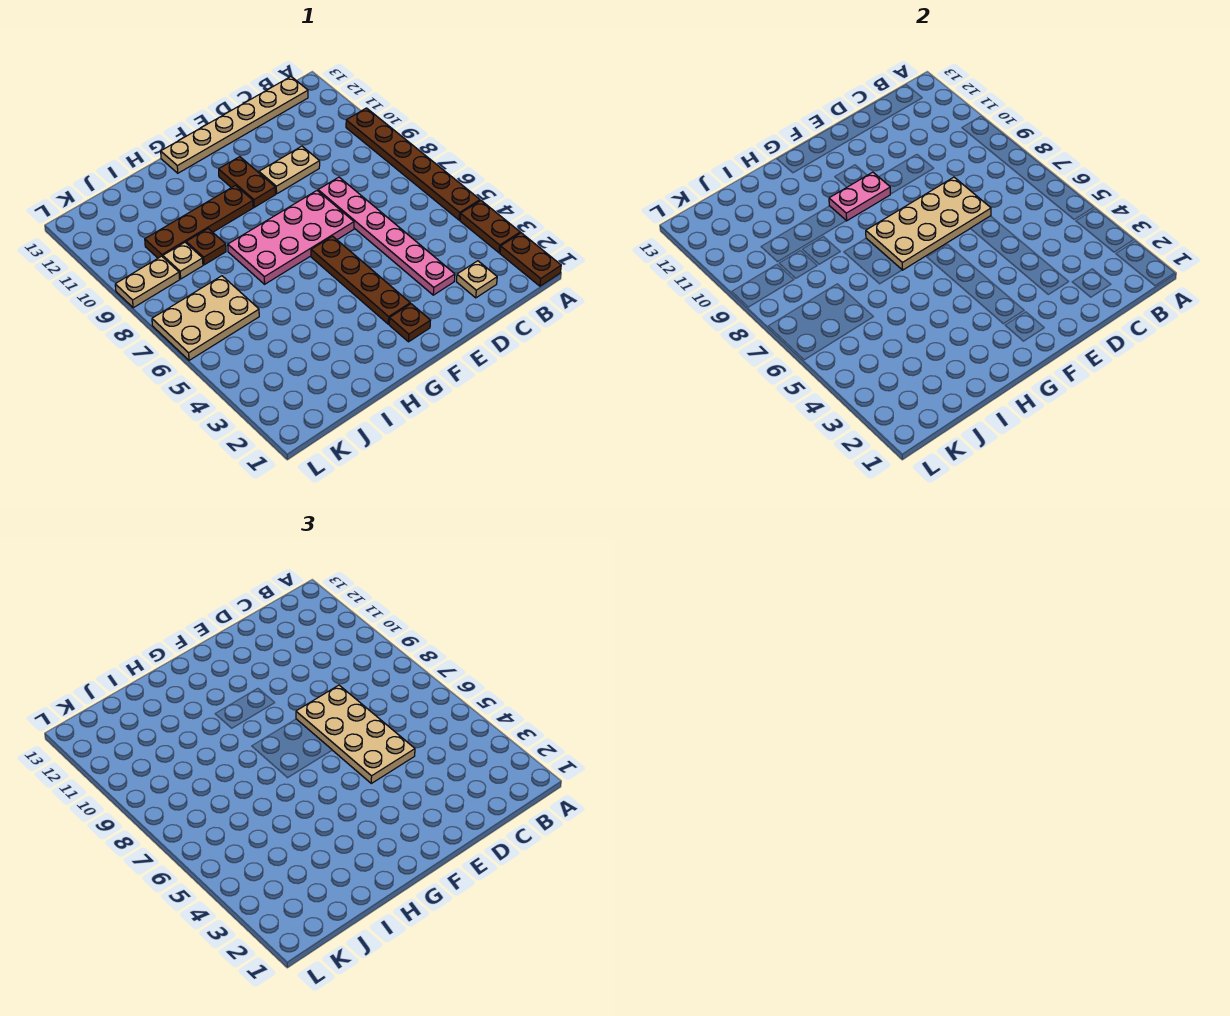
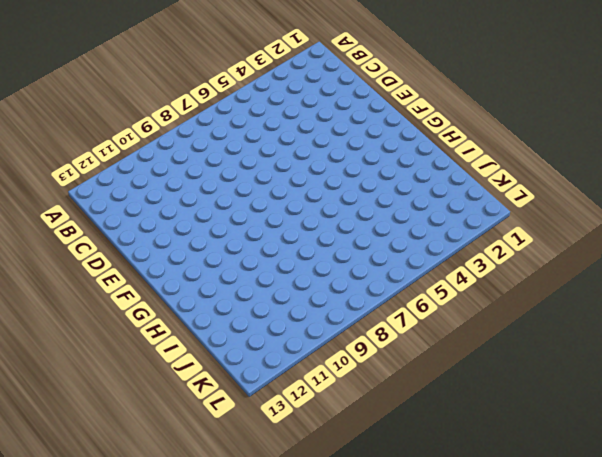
none -> brown plate A1:A2 level 1
none -> brown plate A3:A4 level 1
none -> brown plate A5:A10 level 1

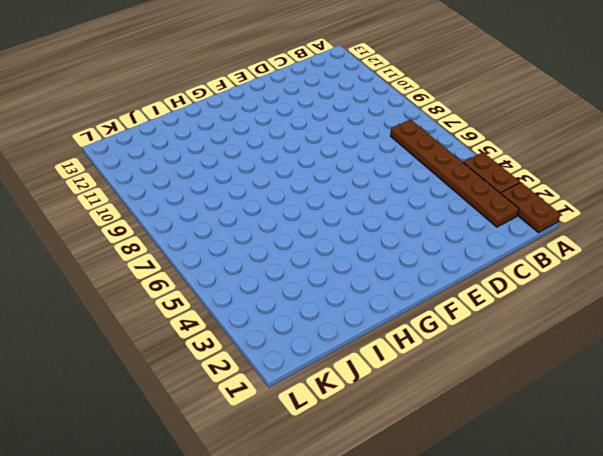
brown plate B2:B7 level 1 -> brown plate A5:A10 level 1
none -> tan plate B13:G13 level 1
none -> tan plate C2 level 1
none -> pink plate D3:D8 level 1

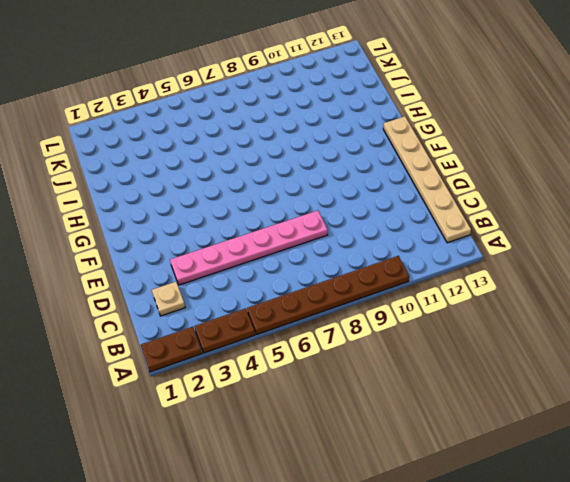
none -> tan plate D10:E10 level 1
none -> pink plate E7:H8 level 1
none -> brown plate F2 level 1

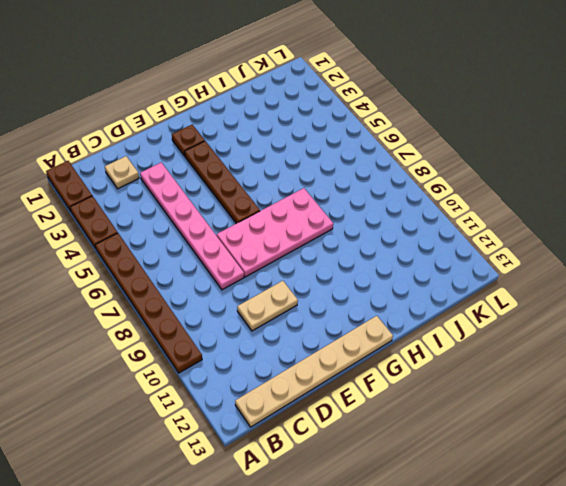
none -> brown plate F10:F11 level 1
none -> brown plate G10:J10 level 1
none -> brown plate I9 level 1

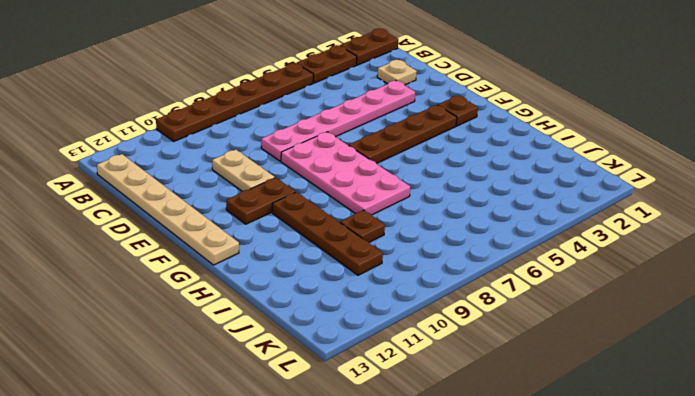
none -> tan plate J6:L7 level 1
none -> tan plate J9 level 1
none -> tan plate K9:L9 level 1

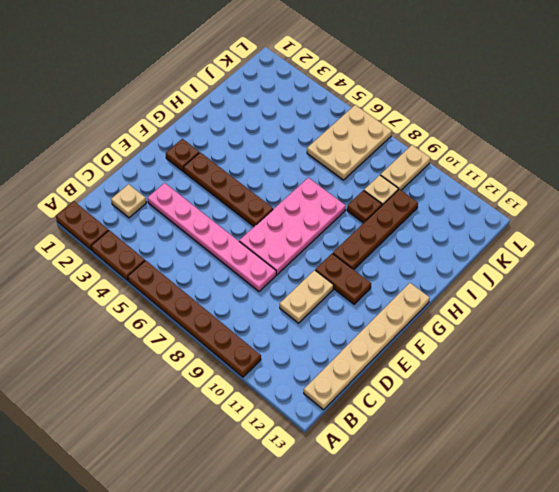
none -> tan plate D7:G8 level 2
none -> pink plate F10:G10 level 2
none -> tan plate D5:E8 level 3

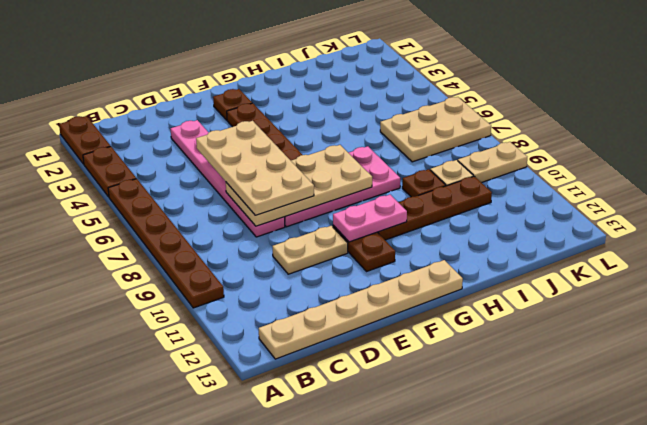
none -> tan plate C2 level 1

